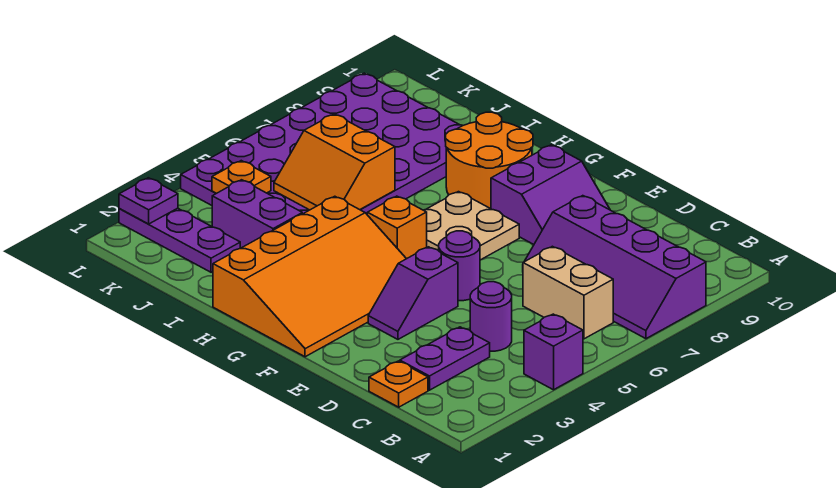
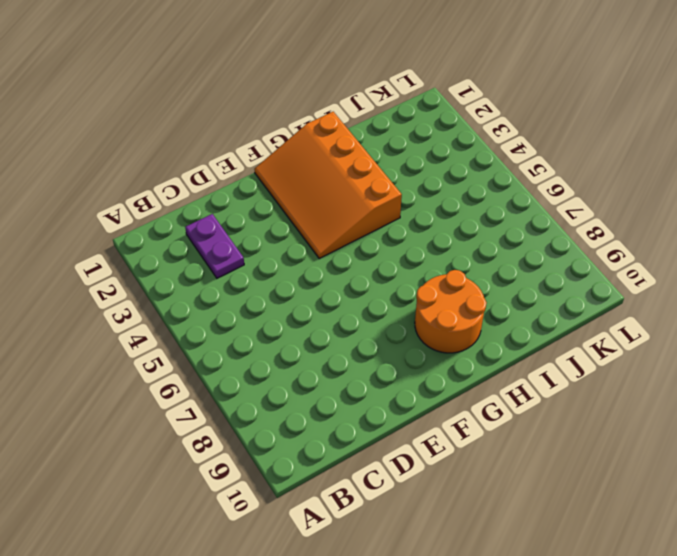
none -> purple brick A4 level 1
none -> purple slope A7:D8 level 1 top 8
none -> tan brick B6:C6 level 1

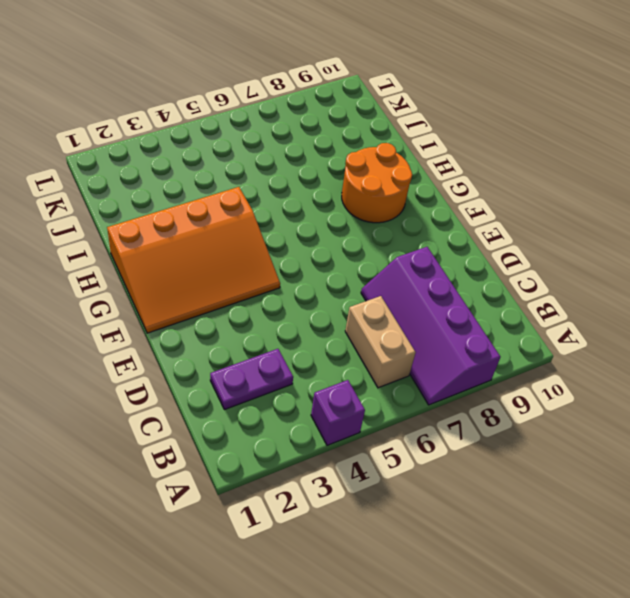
none -> orange plate C1 level 1
none -> purple round brick C4 level 1
none -> purple slope E3:E4 level 1 top 4

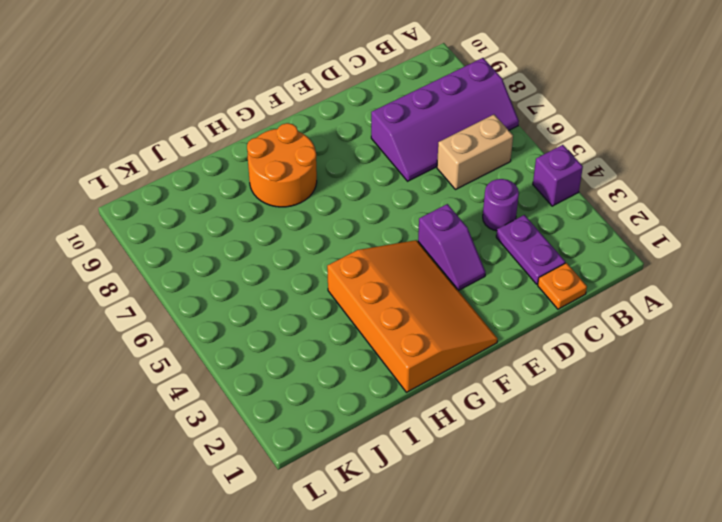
none -> purple round brick E5 level 1
none -> purple slope E8:F9 level 1 top F
none -> tan plate F6:G7 level 1

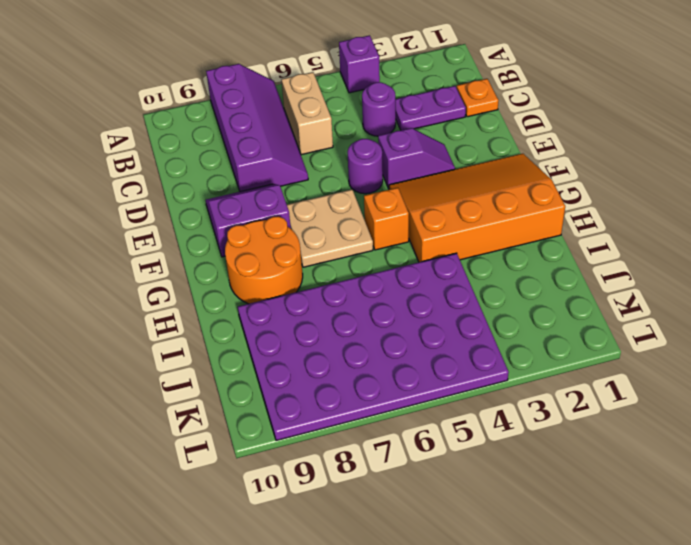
none -> purple brick I3:J3 level 1
none -> purple plate J2:L2 level 1
none -> orange slope I5:J6 level 2 top 6

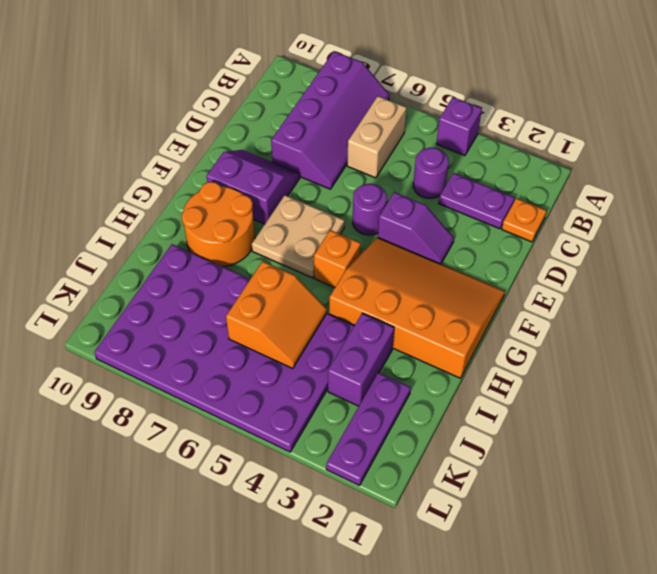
none -> orange plate K4 level 2
none -> purple plate L2 level 2

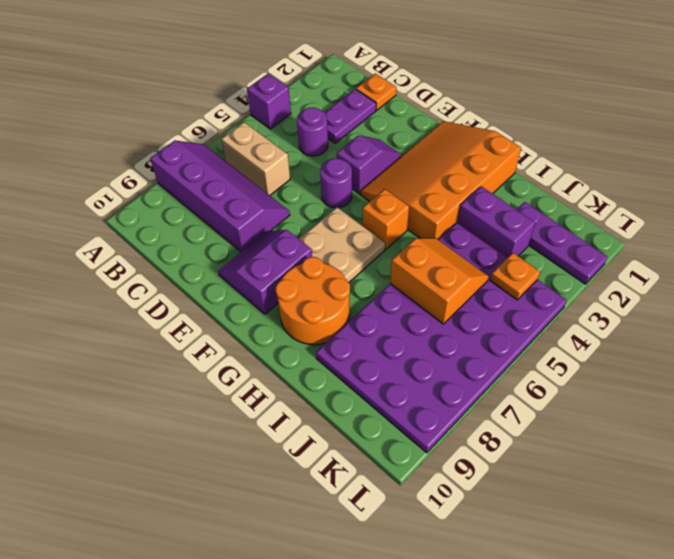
none -> purple plate L2 level 2

